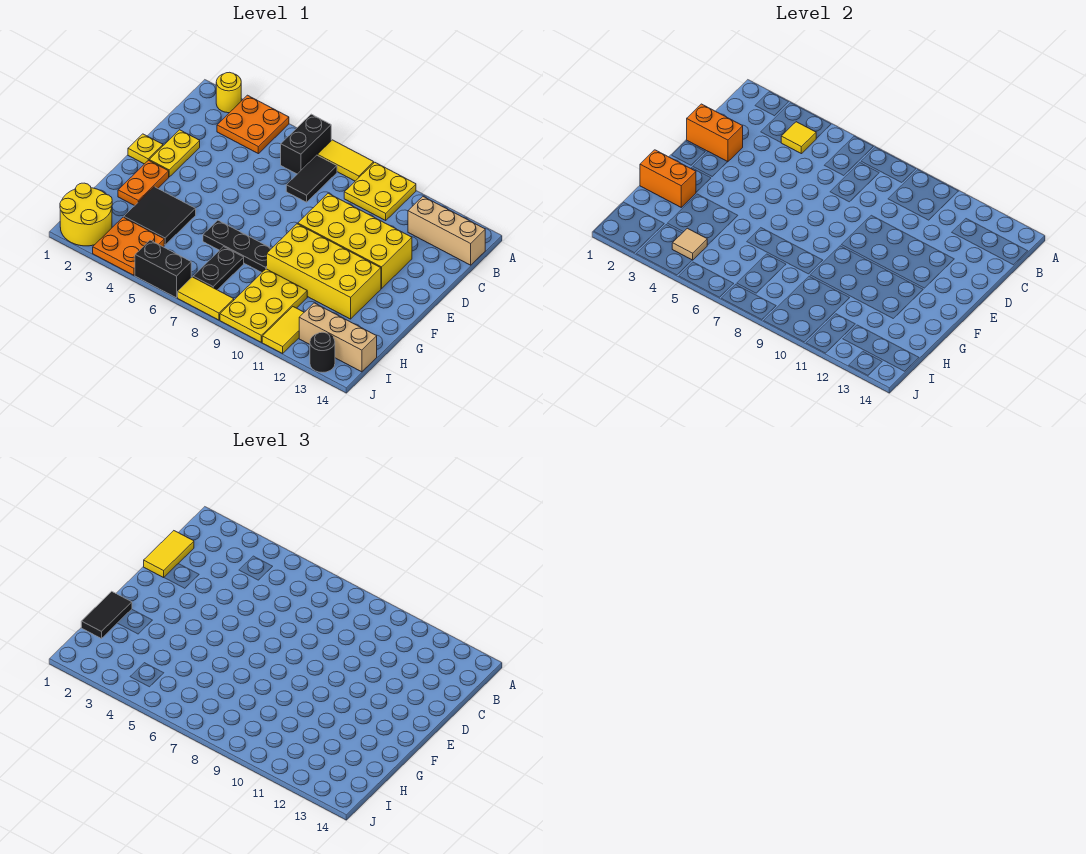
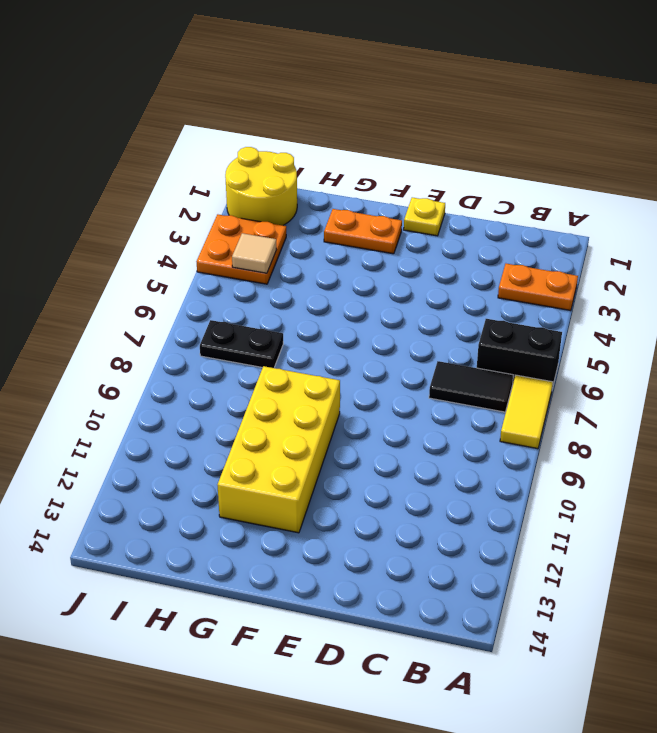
orange plate A3:B3 level 1 -> orange plate A3:B4 level 1
none -> yellow round brick A2 level 1
none -> yellow plate A9:B10 level 1
none -> tan brick B12:B14 level 1

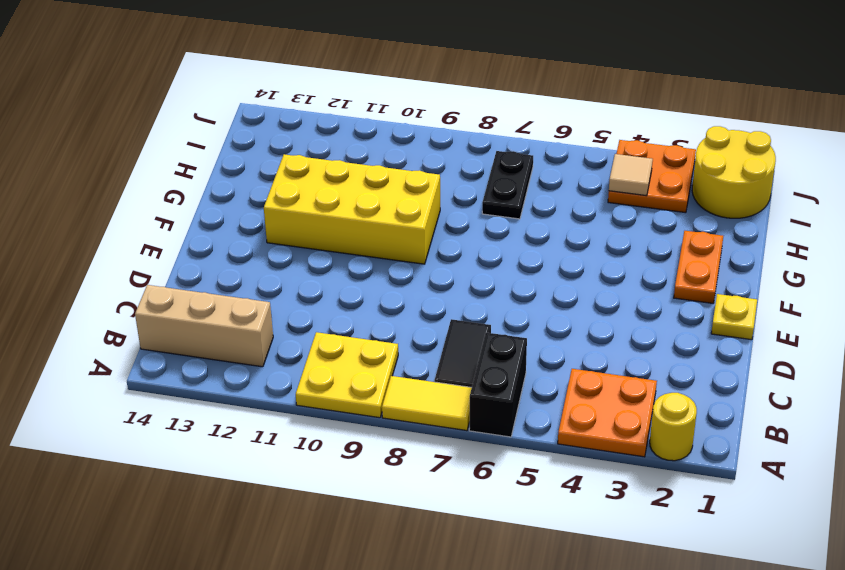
none -> yellow plate D2:E2 level 1
none -> yellow brick D9:E12 level 1
none -> black tile G3:H4 level 1

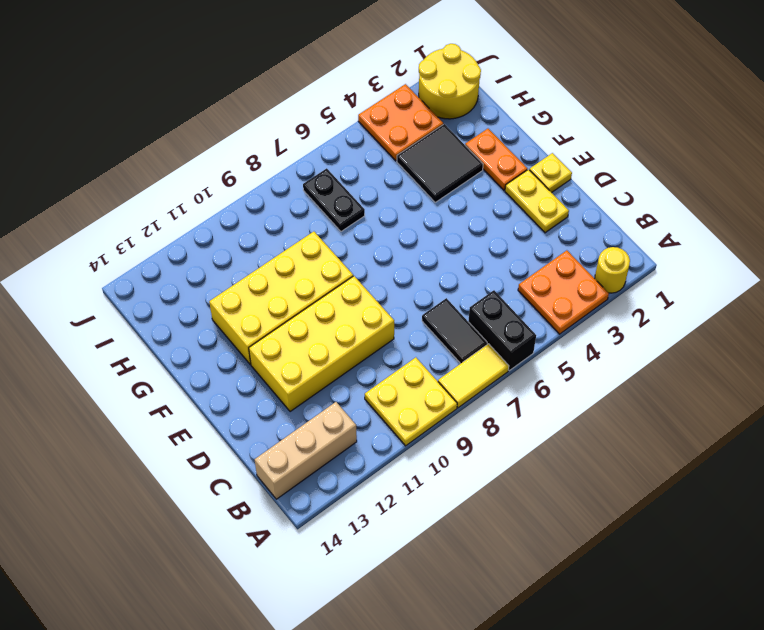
none -> black plate G6:G8 level 1
none -> yellow plate H9:J10 level 1
none -> yellow tile I11:J11 level 1

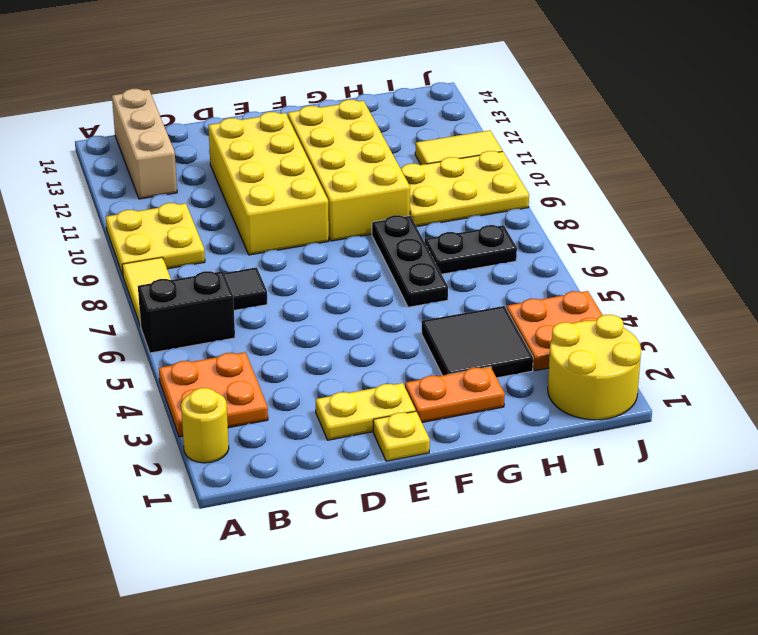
none -> tan brick I12:I14 level 1
none -> black brick J5:J6 level 1
none -> yellow tile J7:J8 level 1

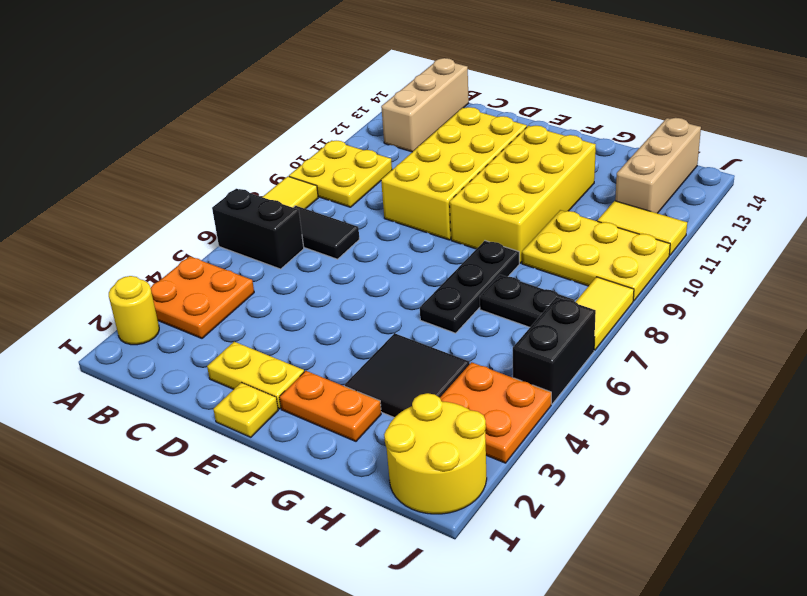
none -> black round brick J13 level 1
none -> yellow tile B4 level 2
none -> orange brick D1:D2 level 2

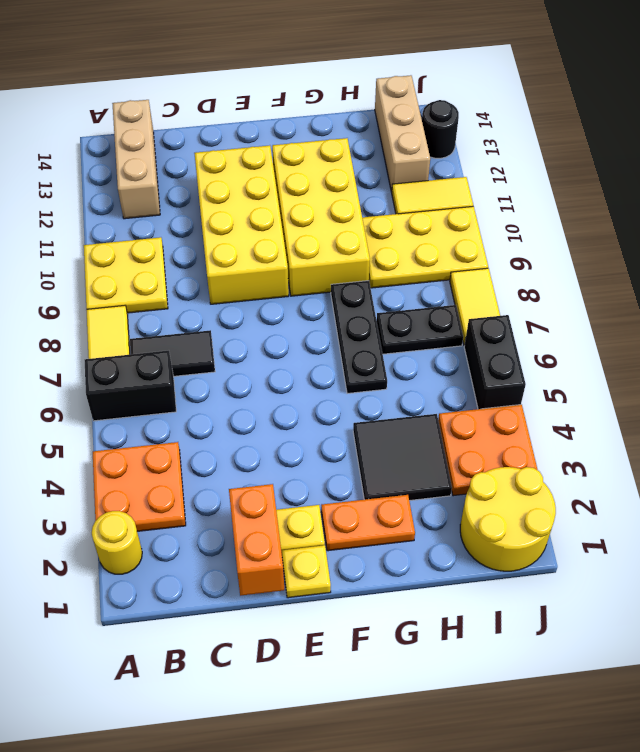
none -> yellow tile B4 level 2
none -> orange brick G1:G2 level 2
none -> tan tile I4 level 2

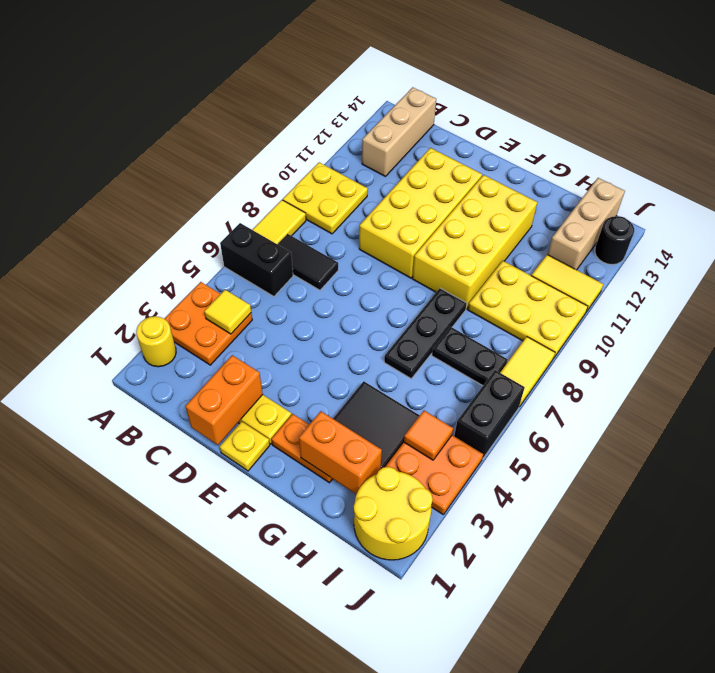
orange brick G2:H2 level 2 -> orange brick G1:G2 level 2
orange tile I4 level 2 -> tan tile I4 level 2
none -> yellow tile C1:D1 level 3
none -> black tile G1:H1 level 3

